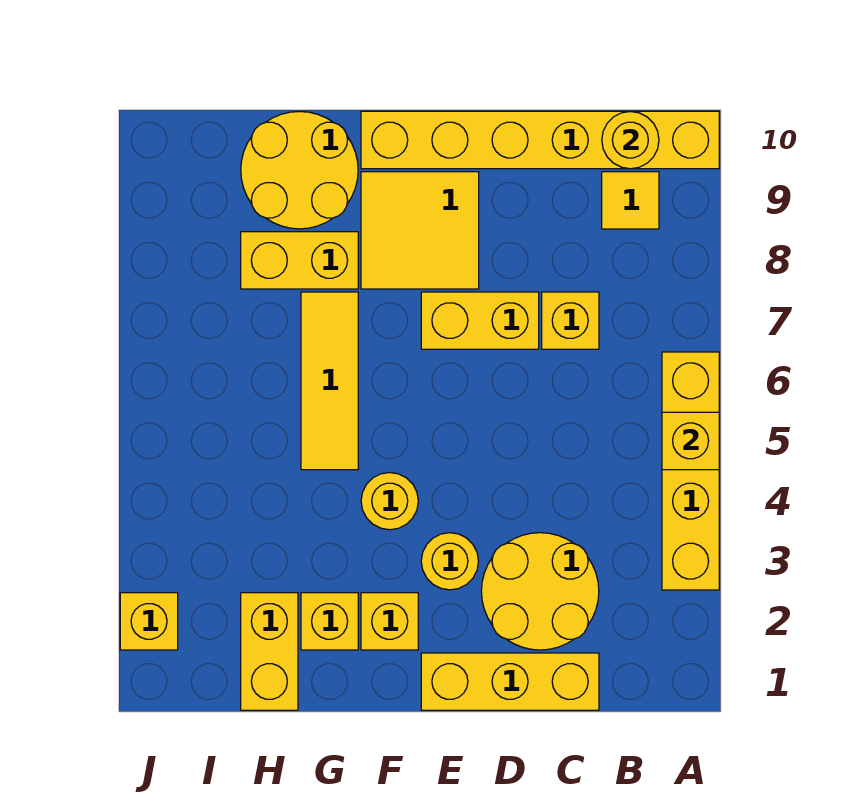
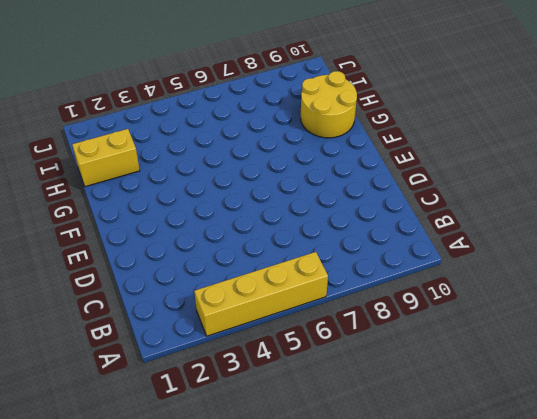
none -> yellow brick A10:F10 level 1
none -> yellow tile B9 level 1
none -> yellow brick C1:E1 level 1

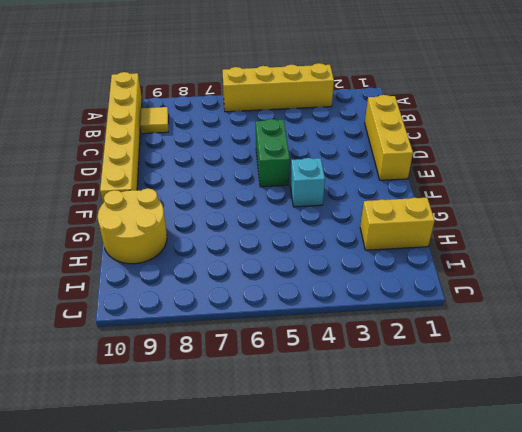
green brick D5:E5 level 1 -> none
cyan brick F4 level 1 -> yellow round brick F4 level 1
none -> yellow round brick C2:D3 level 1
none -> yellow brick C7 level 1
none -> yellow brick D7:E7 level 1

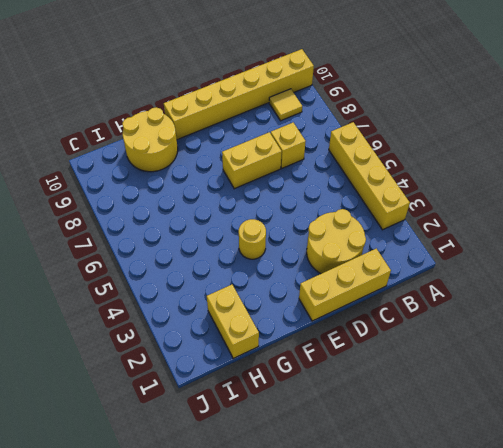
none -> yellow round brick E3 level 1
none -> yellow tile E8:F9 level 1
none -> yellow brick F2 level 1

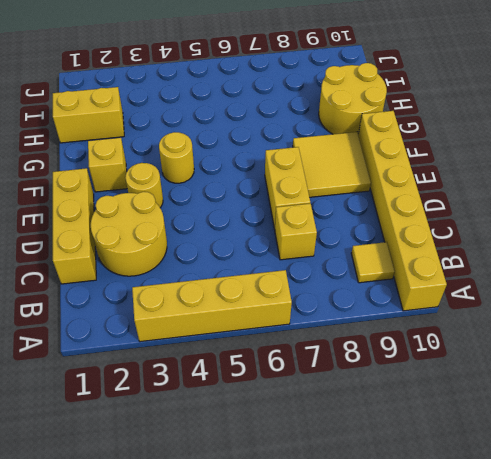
none -> yellow brick G2 level 1
none -> yellow tile G5:G7 level 1
none -> yellow brick G8:H8 level 1

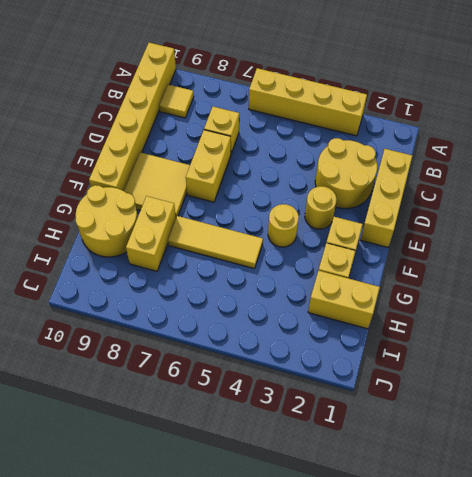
none -> yellow brick J2 level 1
none -> yellow brick A5 level 2
none -> yellow round brick B10 level 2

